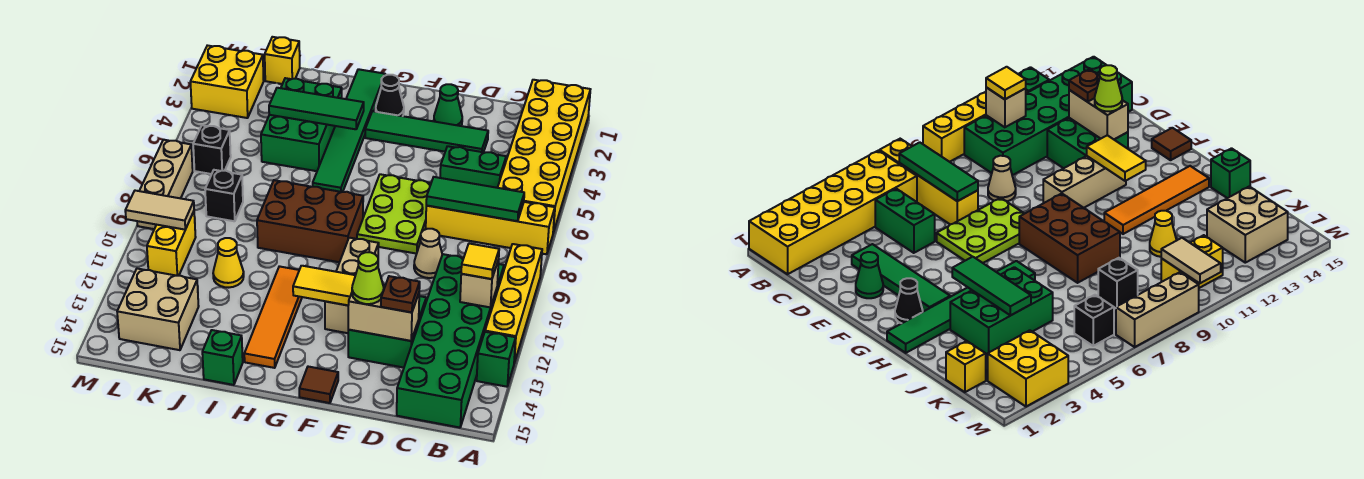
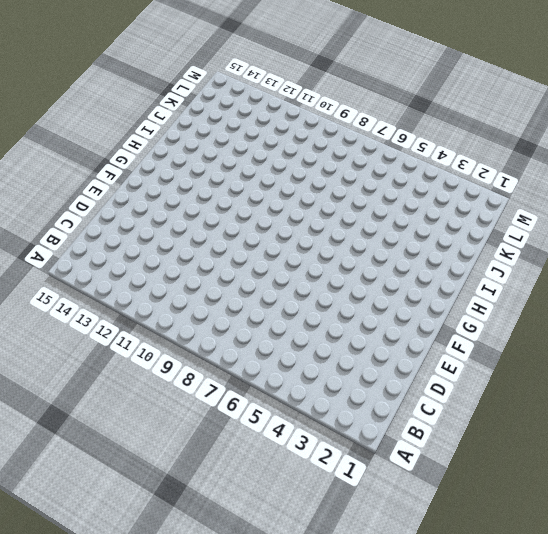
none -> yellow brick A1:B6 level 1
none -> yellow brick A7:D7 level 1
none -> yellow brick A9:A12 level 1
none -> green brick A13 level 1

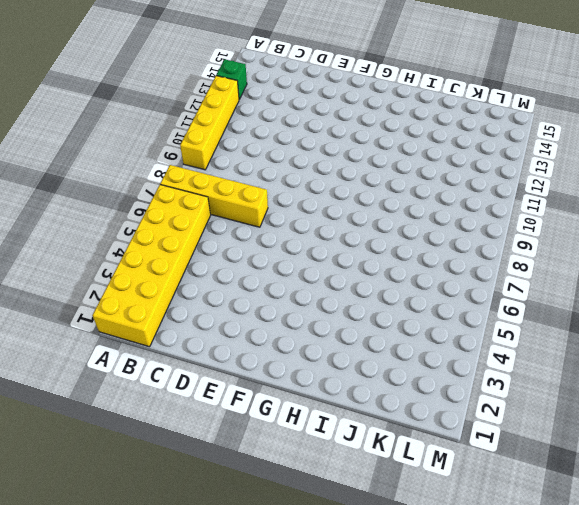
none -> green brick B10:C15 level 1
none -> green brick C5:D5 level 1
none -> green tile D3:G3 level 1
none -> tan cone D9 level 1

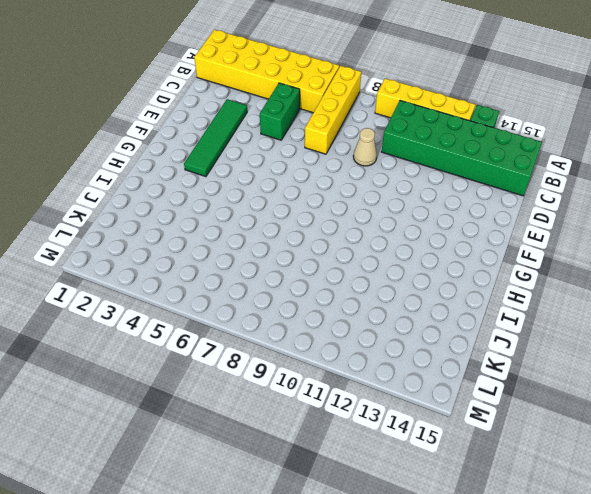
none -> green brick D12:E13 level 1
none -> green cone E2 level 1
none -> lime plate E6:F8 level 1
none -> tan brick F10:F12 level 1

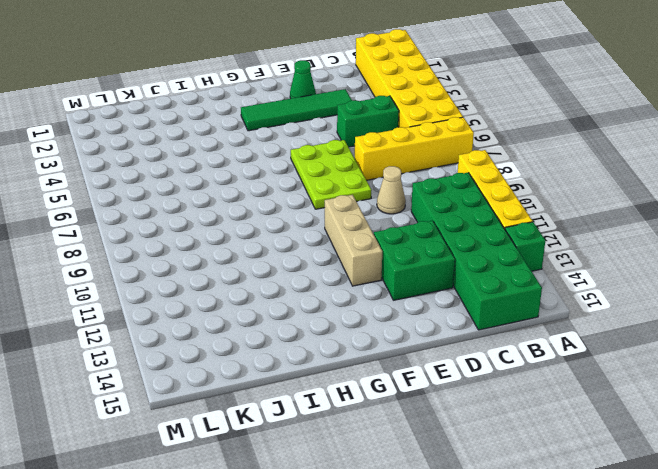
none -> brown tile F15 level 1
none -> black cone G2 level 1
none -> brown brick G8:I9 level 1
none -> green tile H1:H6 level 1

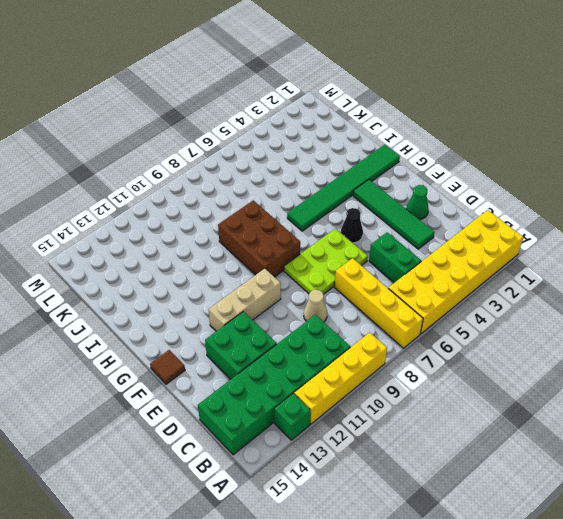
black cone F5 level 1 -> black cone G2 level 1
none -> orange tile H11:H14 level 1
none -> green brick I3:J5 level 1
none -> green brick I15 level 1
none -> yellow cone J11 level 1

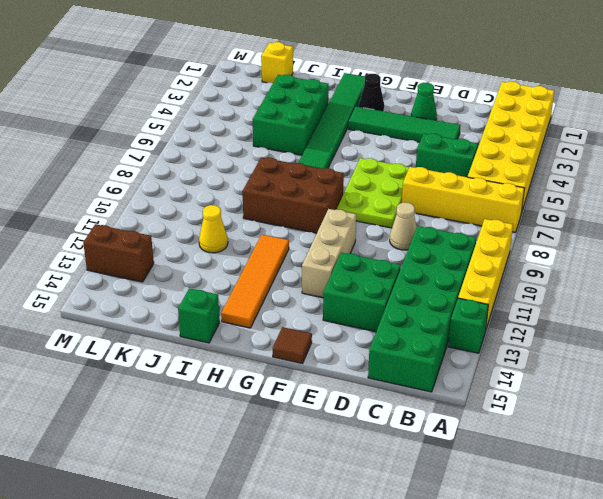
brown brick L13:M13 level 1 -> tan brick K13:L14 level 1
none -> black brick K8 level 1
none -> yellow brick L2:M3 level 1
none -> black brick L6 level 1
none -> yellow brick L10:L11 level 1

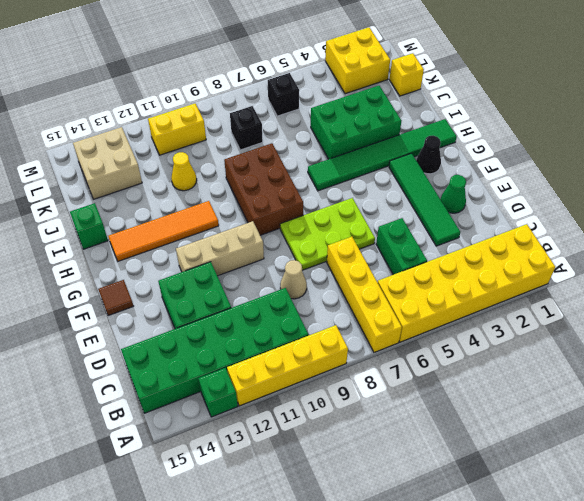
none -> tan brick M7:M9 level 1
none -> green tile B7:D7 level 2
none -> tan brick B11 level 2
none -> tan brick D13:E13 level 2

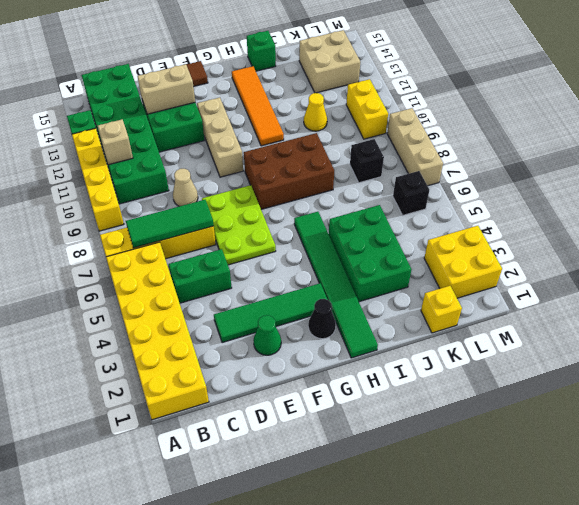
none -> yellow tile F12:G12 level 2
none -> green tile H4:J4 level 2
none -> tan tile L10:M10 level 2
none -> yellow tile B11 level 3

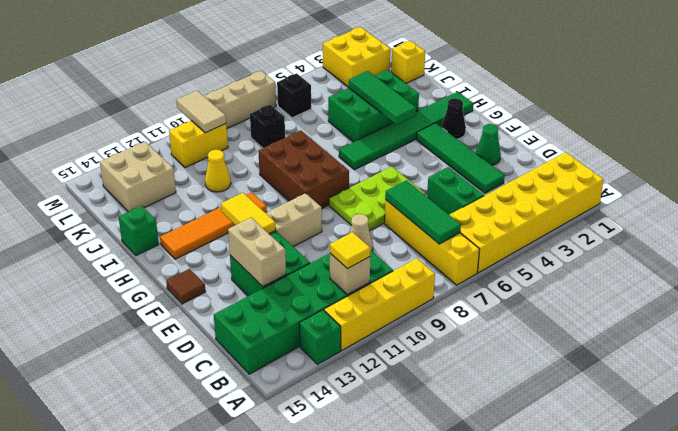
none -> brown plate D13 level 3
none -> lime cone E13 level 3

